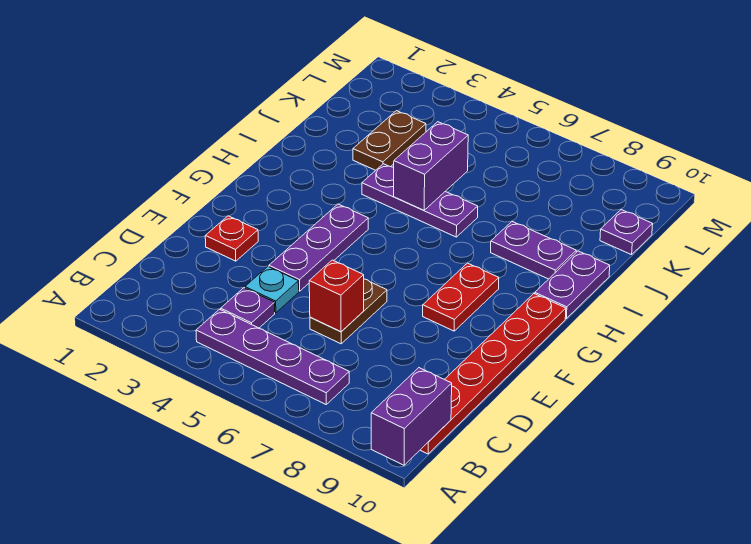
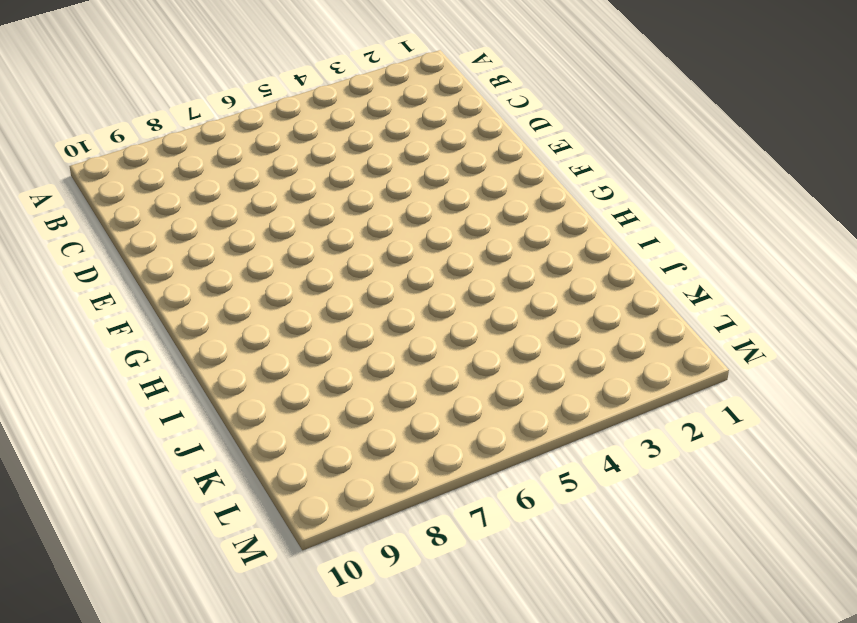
none -> purple plate B4:B7 level 1
none -> red plate B10:G10 level 1
none -> purple plate C4 level 1

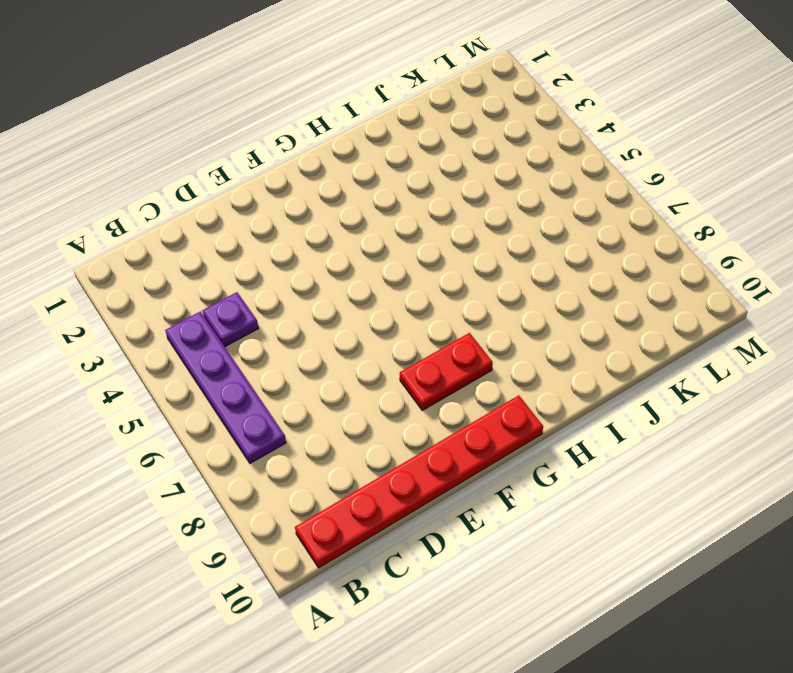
none -> cyan plate D4 level 1
none -> brown plate D6:E6 level 1
none -> red plate E2 level 1

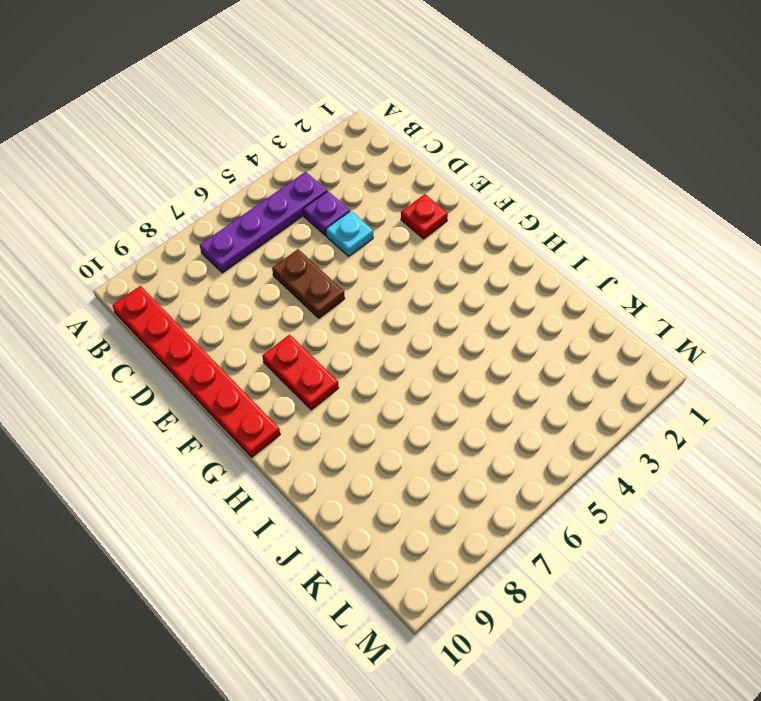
none -> purple plate E4:G4 level 1
none -> purple plate H10:I10 level 1
none -> purple plate I4:I6 level 1

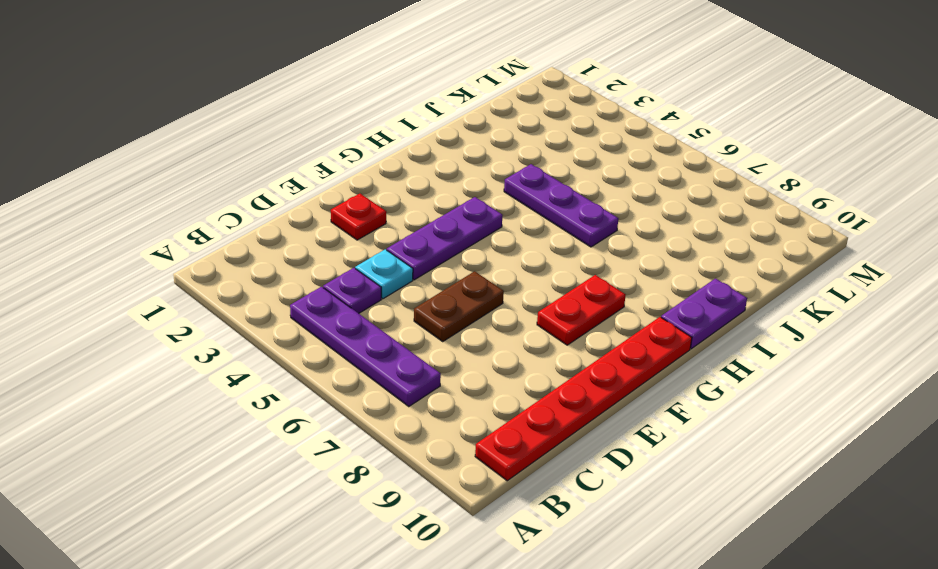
none -> purple plate I8:I9 level 1
none -> brown plate J3:K3 level 1
none -> purple plate K10 level 1

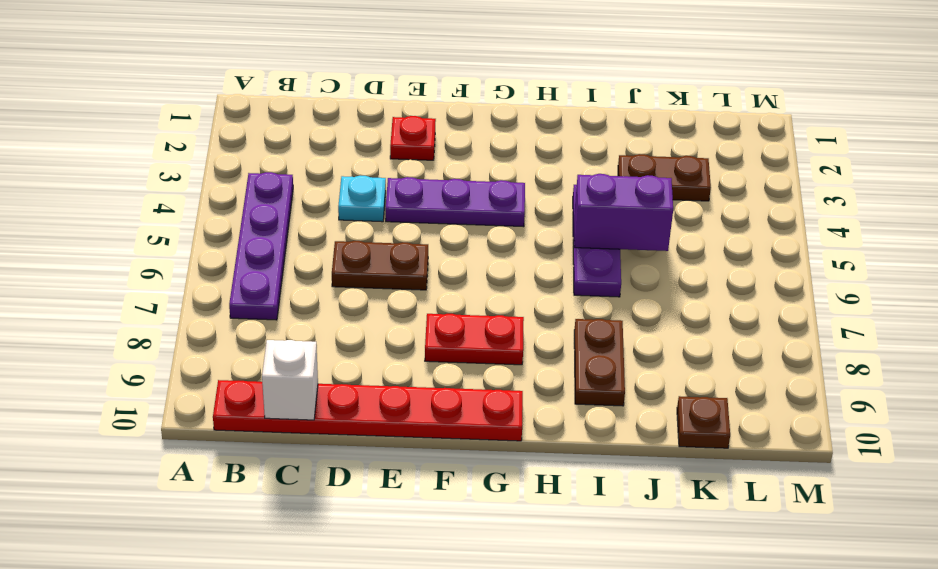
white brick C10 level 2 -> none
brown plate I8:I9 level 1 -> purple plate I8:I9 level 1
brown plate K10 level 1 -> purple plate K10 level 1
none -> purple plate C4 level 1
none -> purple plate H10:I10 level 1
none -> purple brick A10:B10 level 2

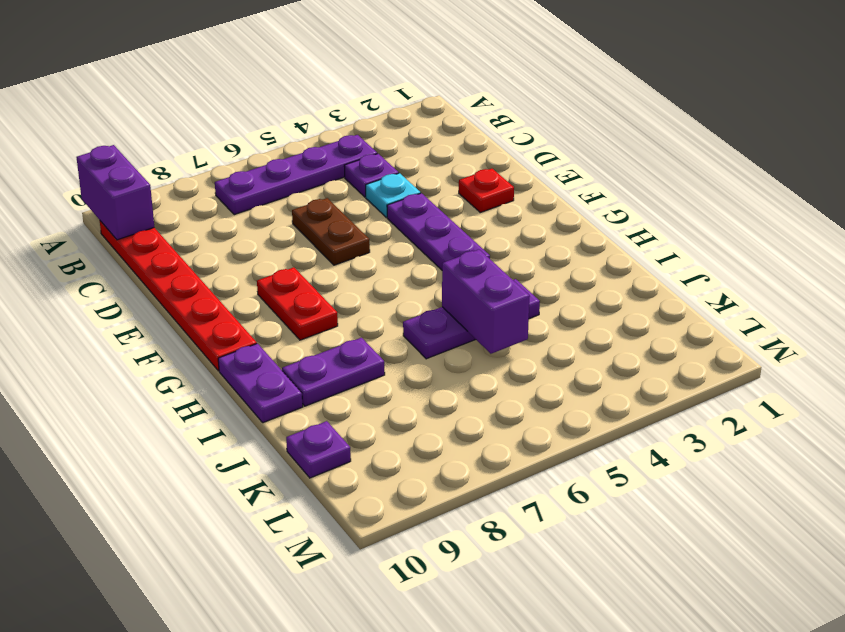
none -> brown plate J3:K3 level 1
none -> red brick D6 level 2

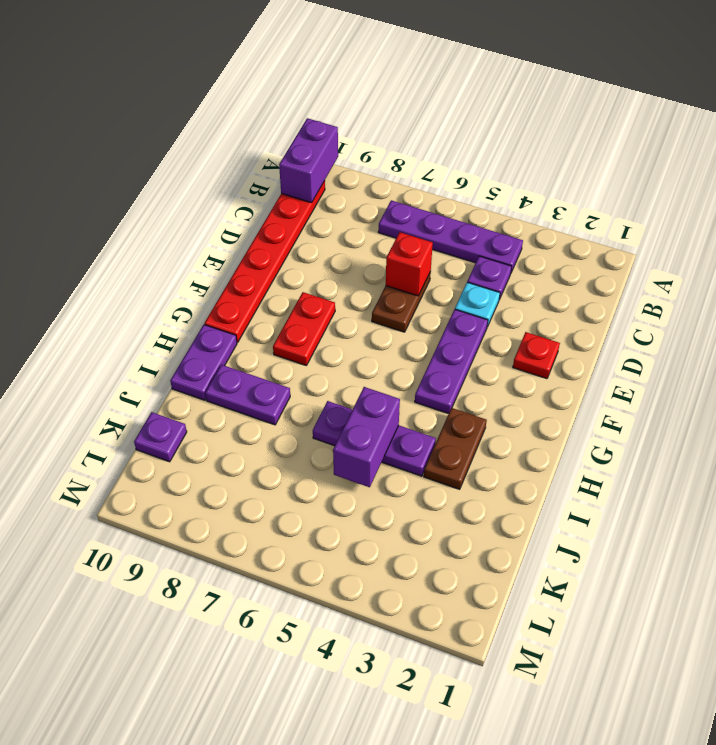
brown plate H3:I3 level 1 -> brown plate J3:K3 level 1

